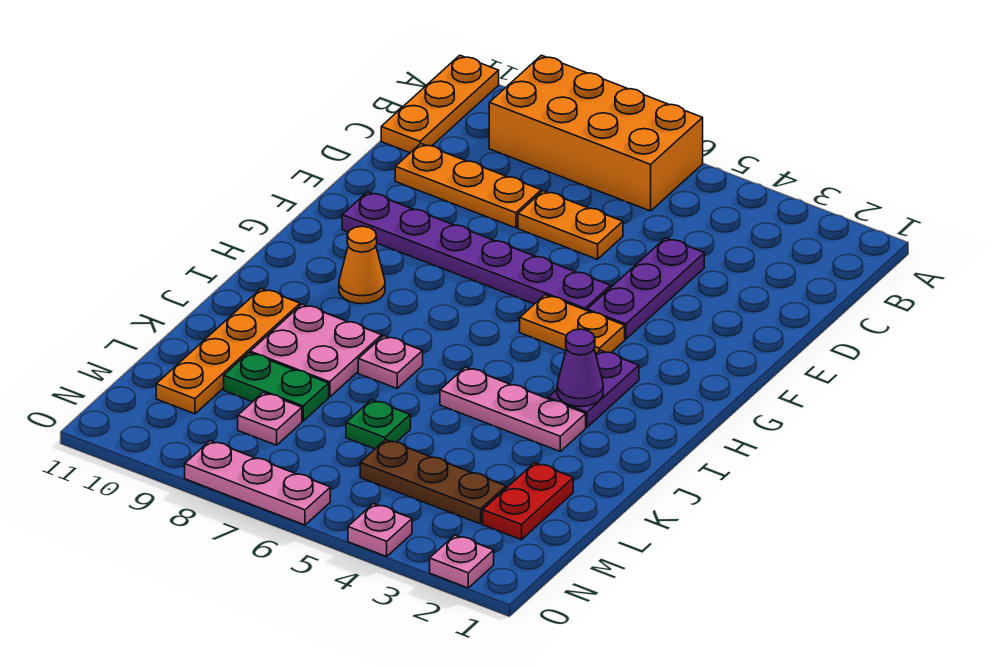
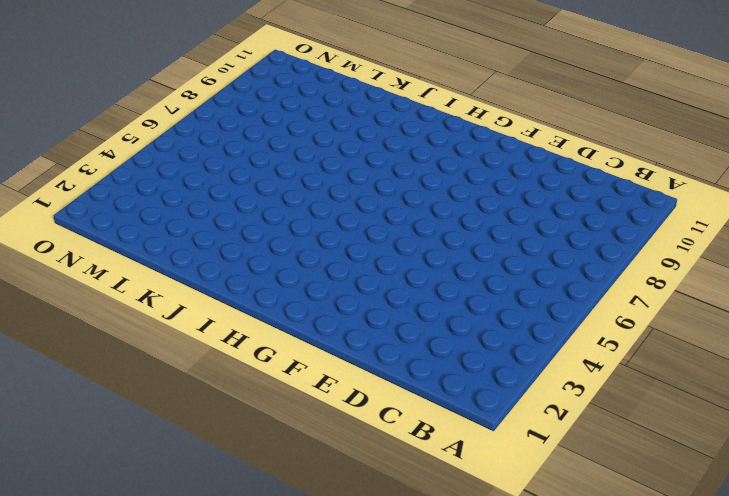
none -> orange brick A6:B9 level 1
none -> orange plate A11:C11 level 1
none -> purple plate D4:F4 level 1

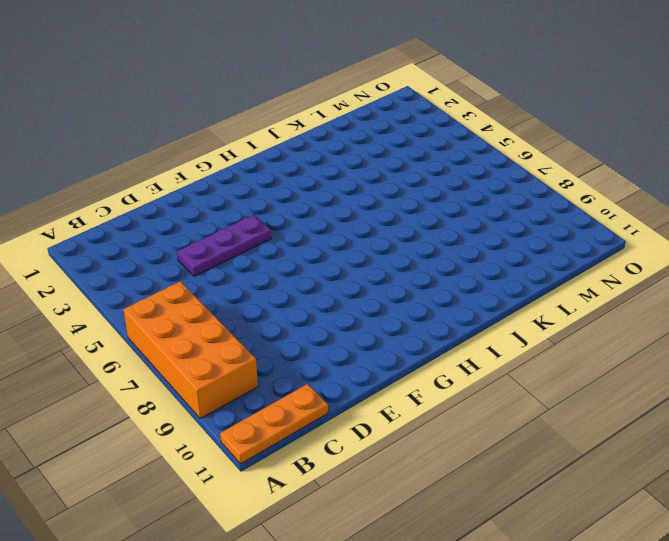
none -> orange plate D6:D7 level 1
none -> orange plate D8:D10 level 1
none -> purple plate F5:F10 level 1

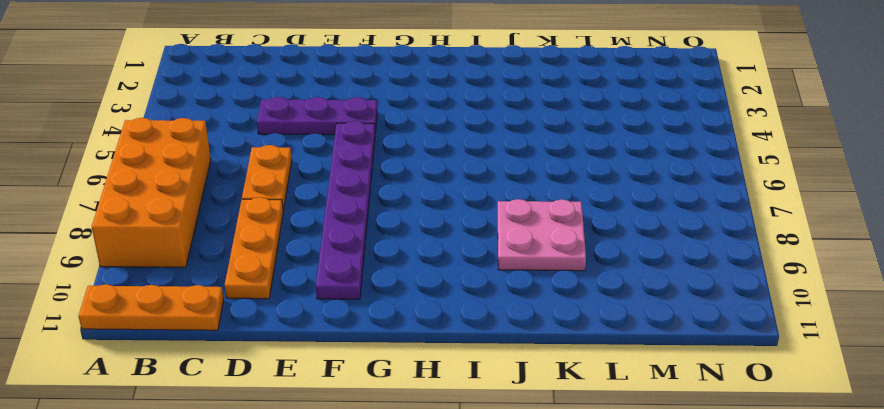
none -> orange plate G4:G5 level 1
none -> purple plate H3:I3 level 1
none -> orange cone H9 level 1

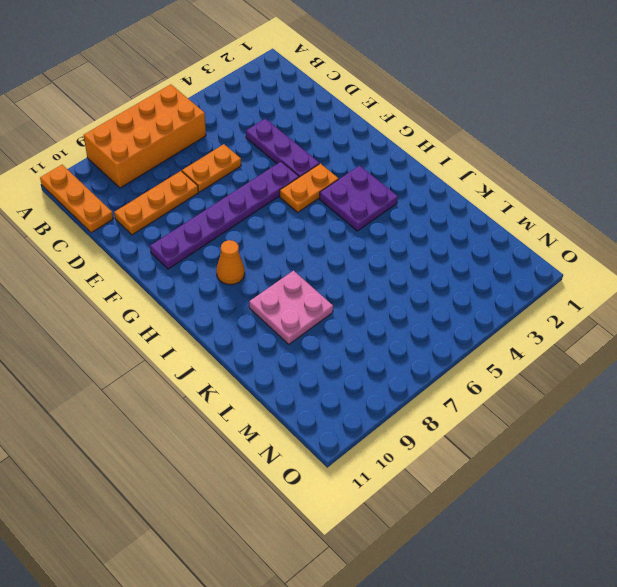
purple plate H3:I4 level 1 -> purple plate H3:I3 level 1
none -> pink plate J3:J5 level 1
none -> pink plate J7 level 1
none -> orange plate J10:M10 level 1

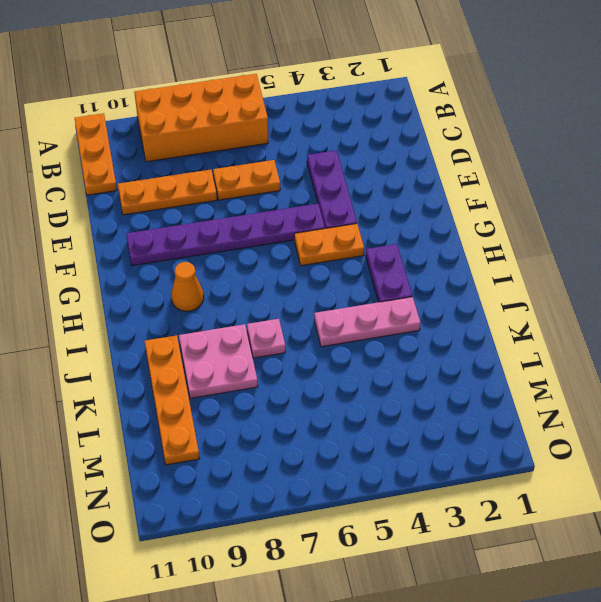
none -> red plate L2:M2 level 1
none -> green plate L6 level 1
none -> green plate L8:L9 level 1

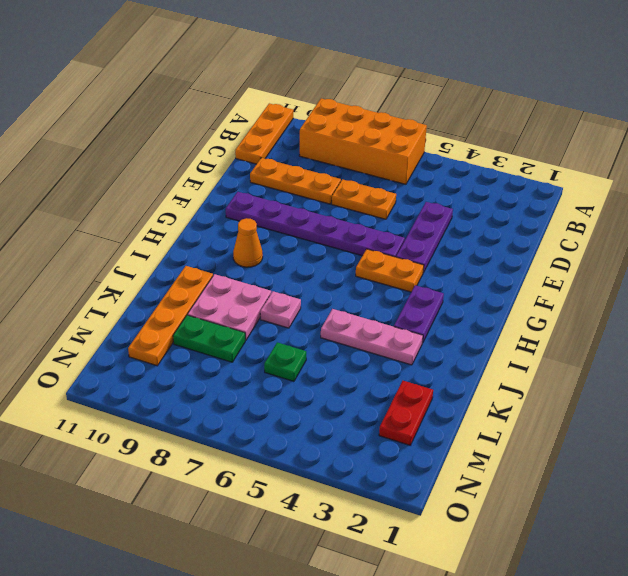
none -> brown plate M3:M5 level 1
none -> pink plate M8 level 1
none -> pink plate O2 level 1

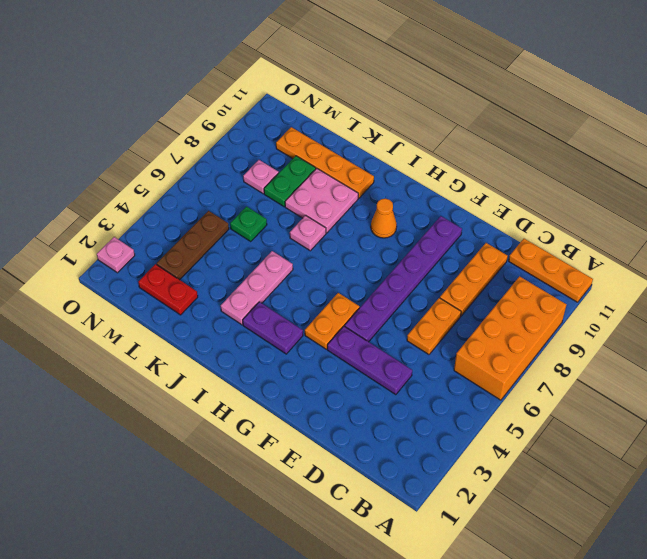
none -> pink plate O4 level 1
none -> pink plate O6:O8 level 1
none -> purple cone I3 level 2

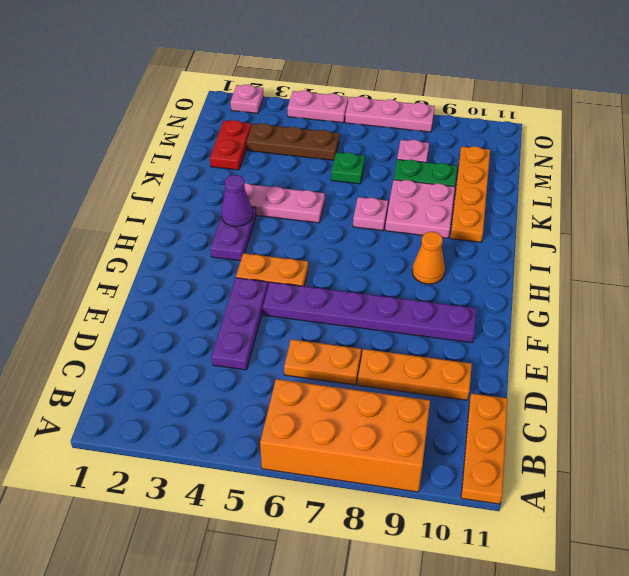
pink plate O4:O5 level 1 -> pink plate O4 level 1

